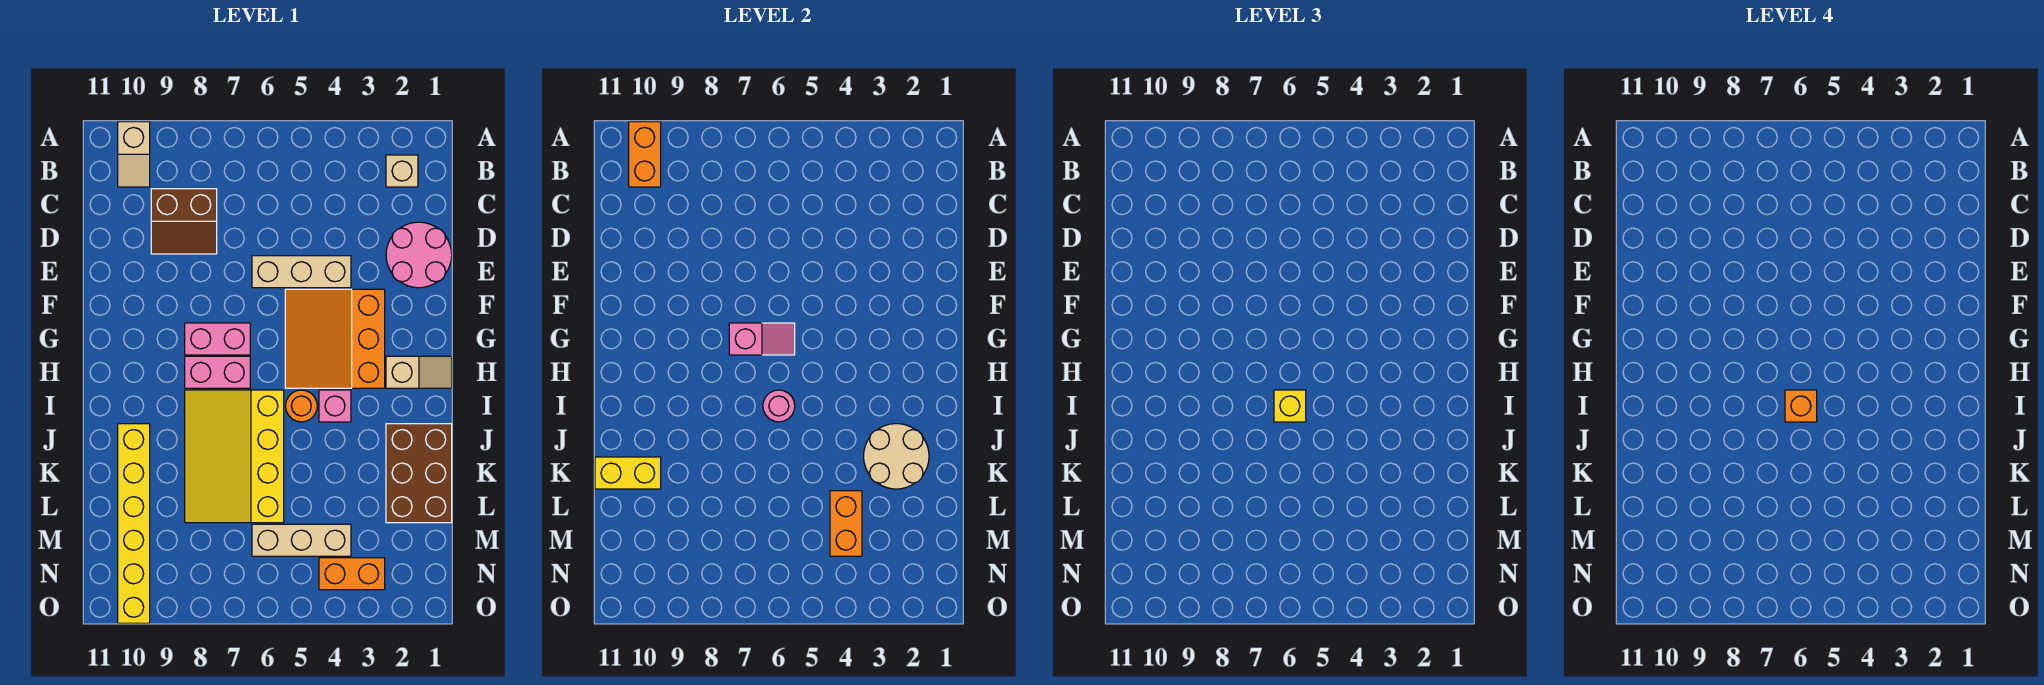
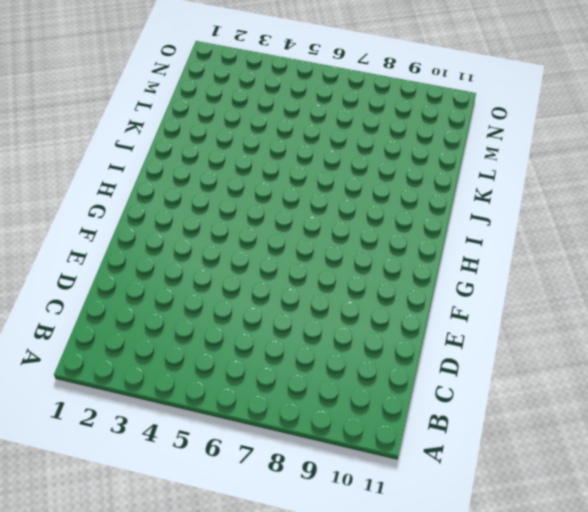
none -> tan slope A10:B10 level 1 top A
none -> tan brick B2 level 1
none -> brown slope C8:D9 level 1 top C

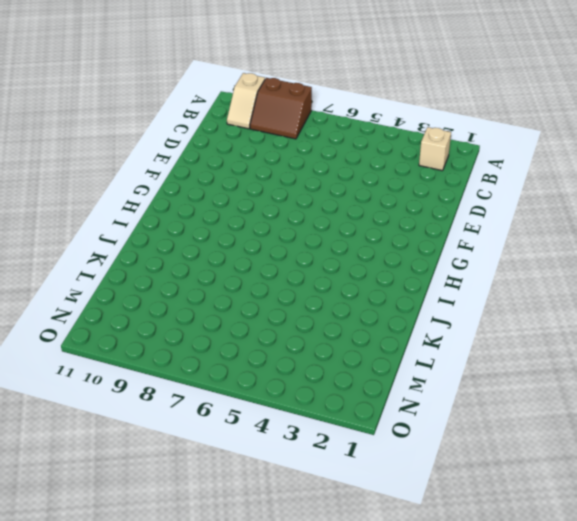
brown slope A8:B9 level 1 top A -> brown slope C8:D9 level 1 top C
none -> pink round brick D1:E2 level 1
none -> tan brick E4:E6 level 1
none -> orange slope F3:H5 level 1 top 3

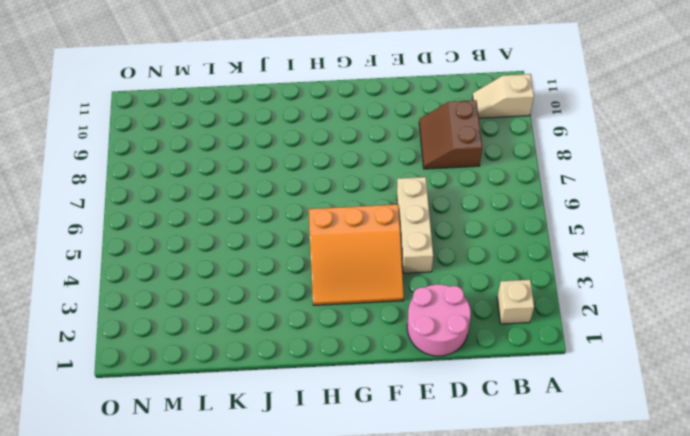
orange slope F3:H5 level 1 top 5 -> orange slope F3:H5 level 1 top 3
none -> pink brick G7:G8 level 1
none -> tan slope H1:H2 level 1 top 2
none -> pink brick H7:H8 level 1

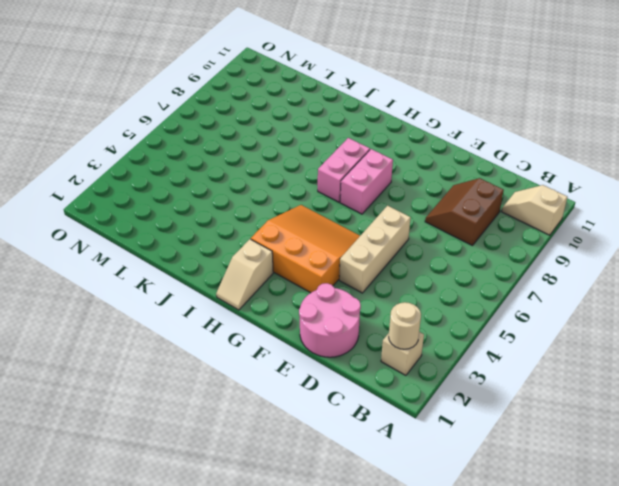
tan round brick B2 level 2 -> none
none -> pink brick I4 level 1
none -> orange round brick I5 level 1
none -> yellow slope I6:L8 level 1 top 6

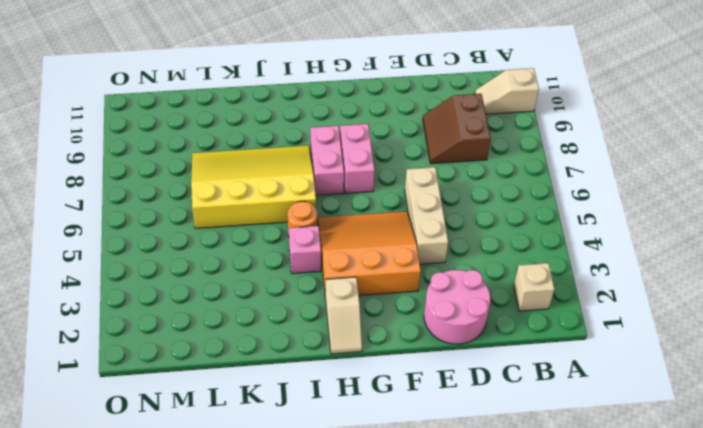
none -> brown brick J1:L2 level 1
none -> yellow brick J10:O10 level 1
none -> tan brick M4:M6 level 1

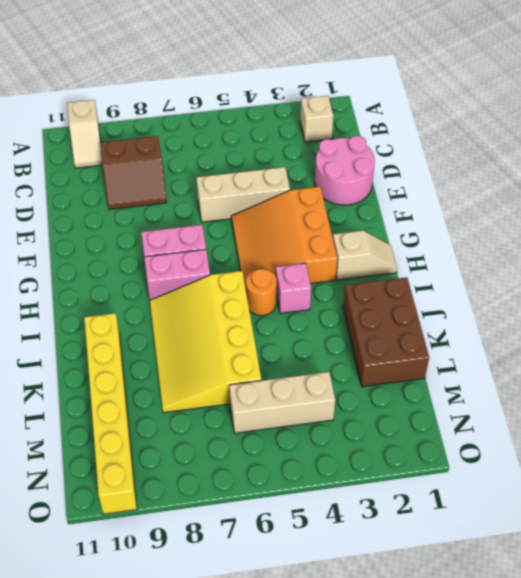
none -> orange brick N3:N4 level 1
none -> orange brick A10:B10 level 2
none -> pink slope G6:G7 level 2 top 7

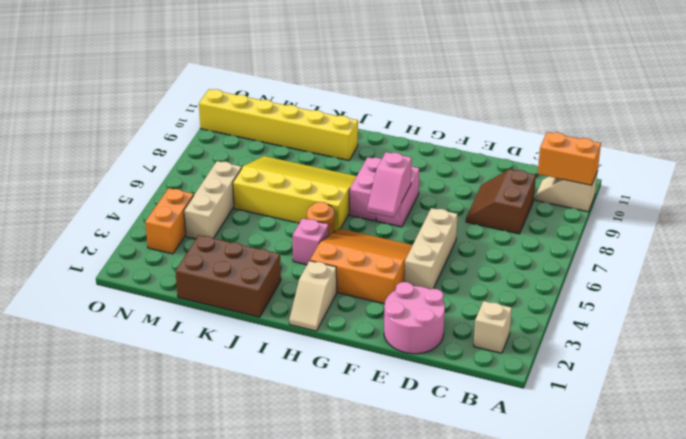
none -> pink round brick I6 level 2
none -> tan round brick J2:K3 level 2
none -> yellow brick K10:K11 level 2

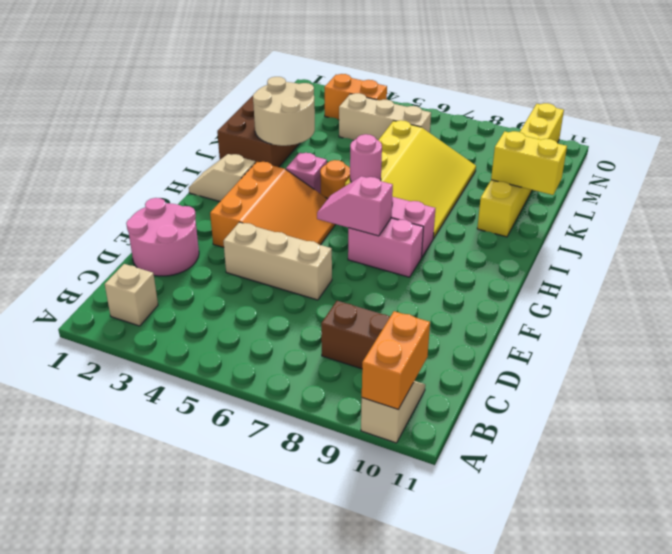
none -> orange brick L4:M4 level 2
none -> yellow brick I6 level 3
none -> orange brick I6 level 4

